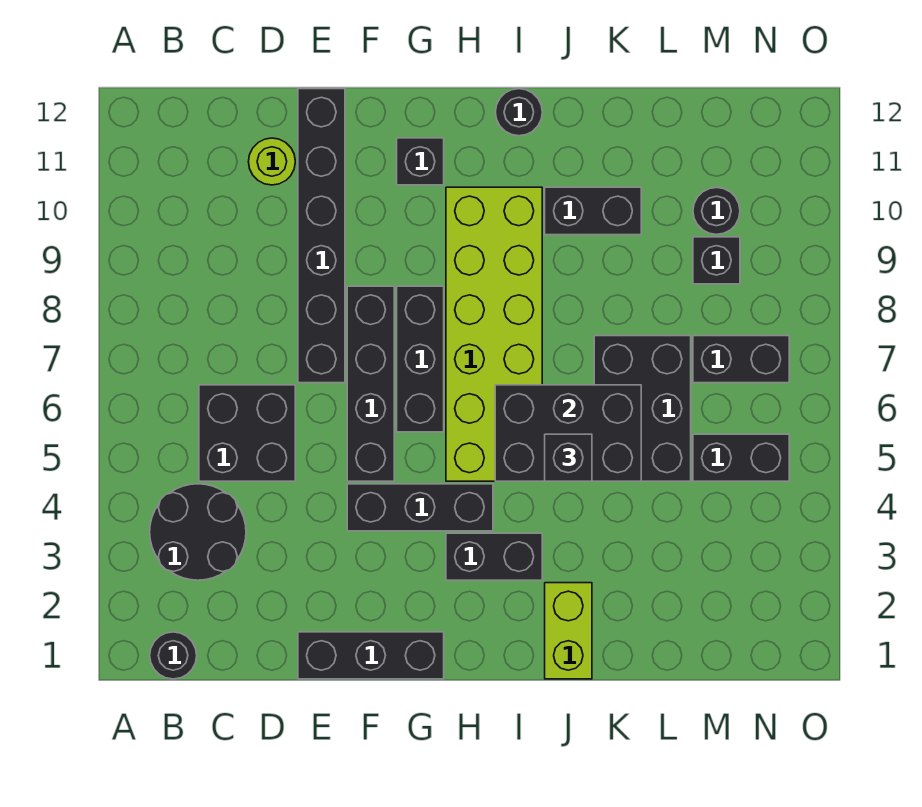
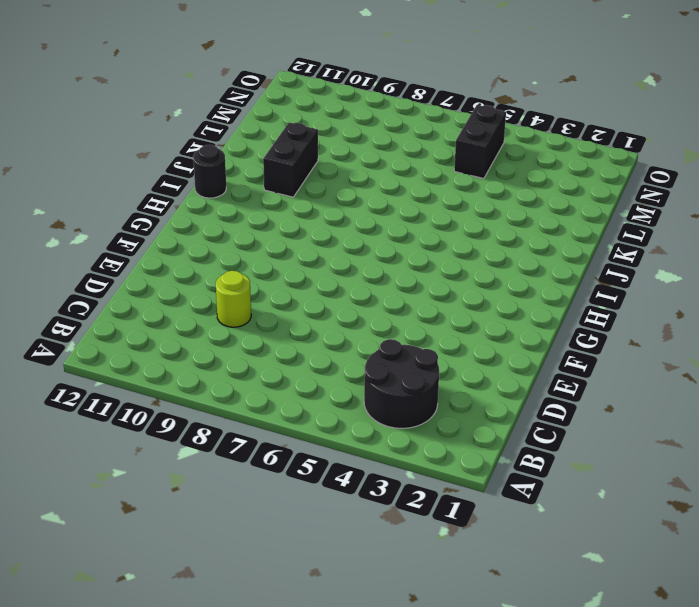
lime round brick D9 level 1 -> lime round brick D11 level 1
none -> black round brick B1 level 1
none -> black brick C5:D6 level 1
none -> black brick E1:G1 level 1

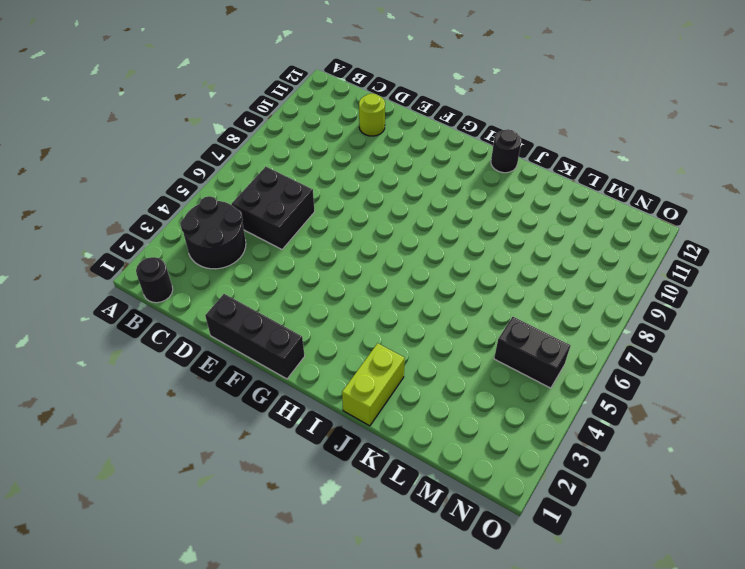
none -> black brick E7:E12 level 1
none -> black brick F4:H4 level 1
none -> black brick F5:F8 level 1

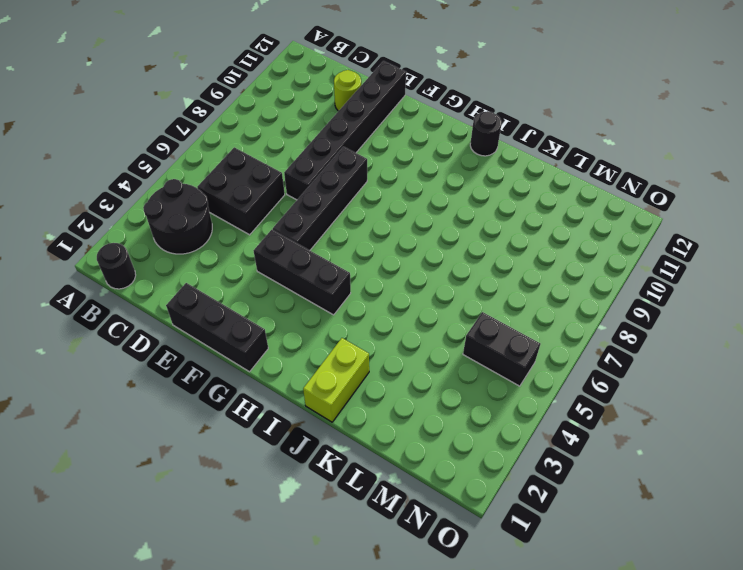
none -> black brick G6:G8 level 1
none -> black brick G11 level 1
none -> black brick H3:I3 level 1

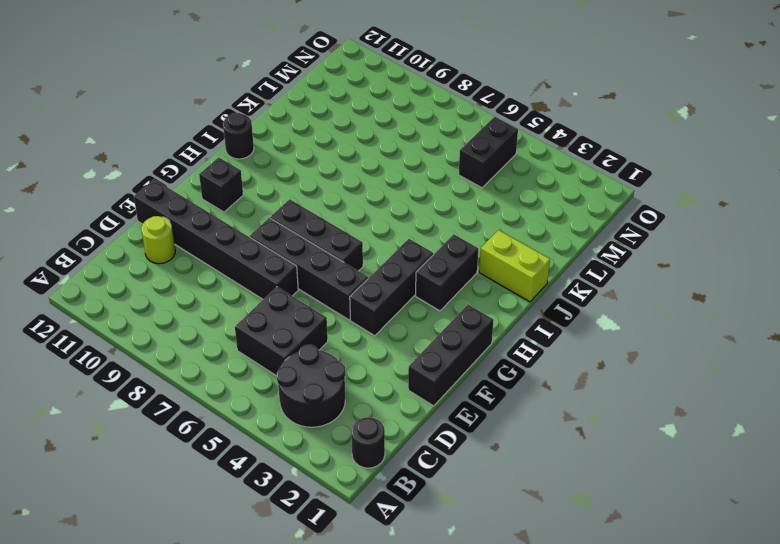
none -> lime brick H5:I10 level 1
none -> black brick J10:K10 level 1
none -> black brick K5:L7 level 1

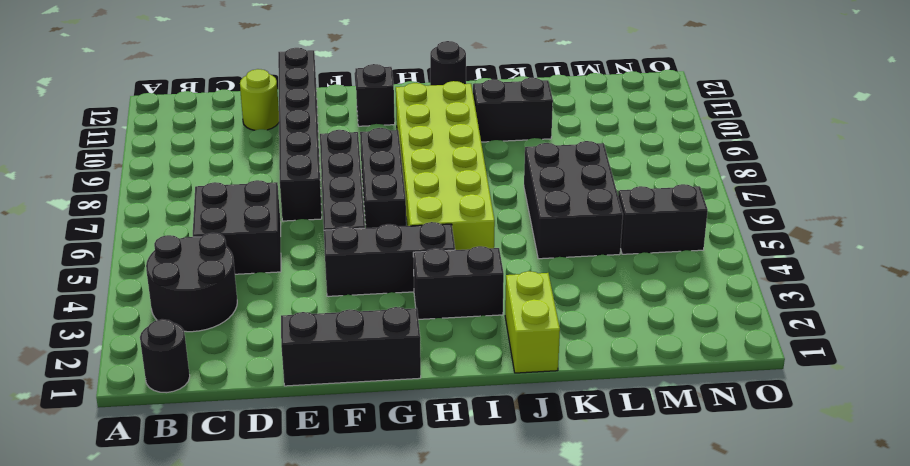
none -> black brick M7:N7 level 1
none -> black brick M9 level 1
none -> black round brick M10 level 1

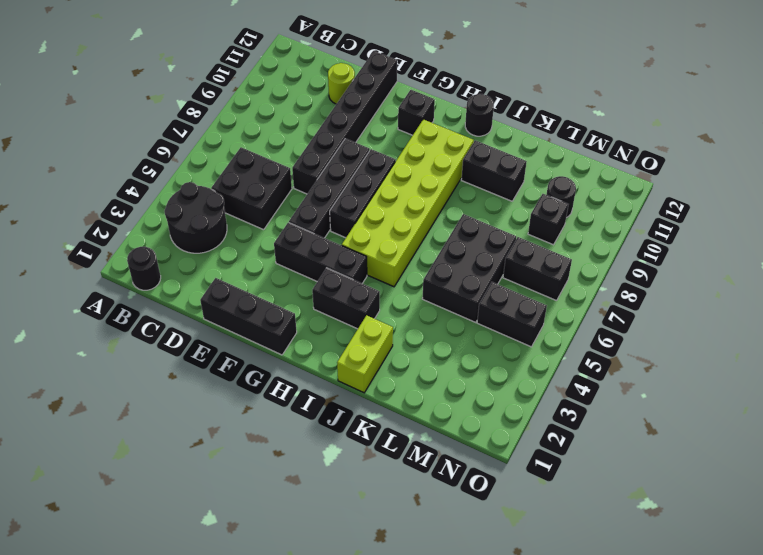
none -> black brick I5:K6 level 2
none -> black brick J5 level 3

